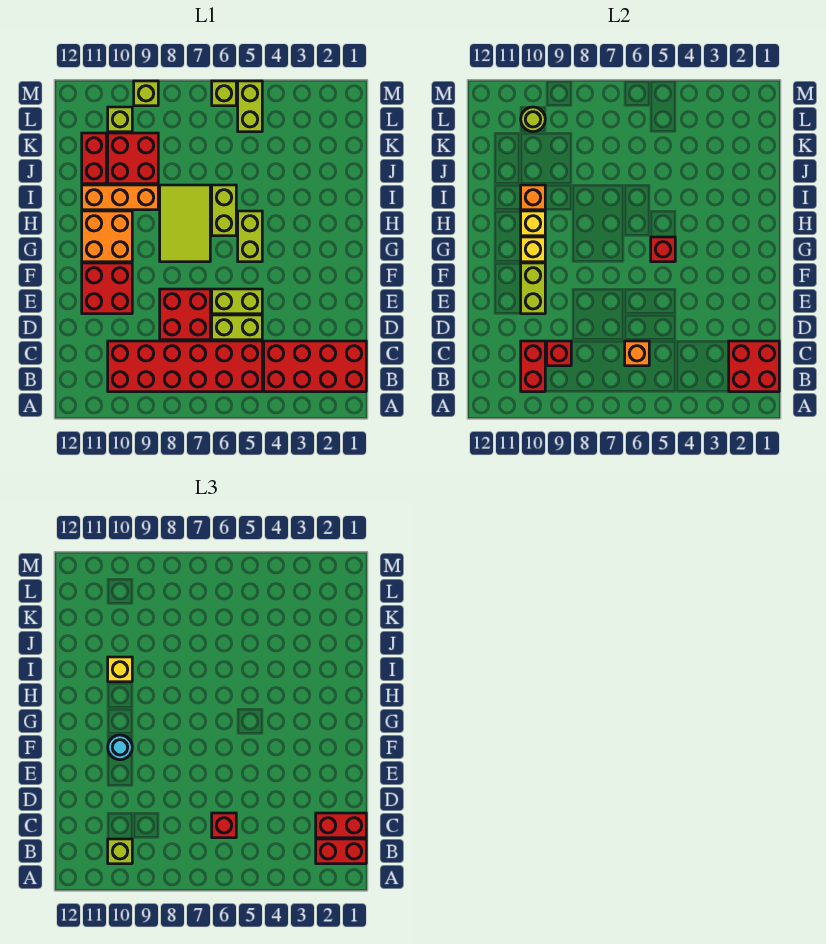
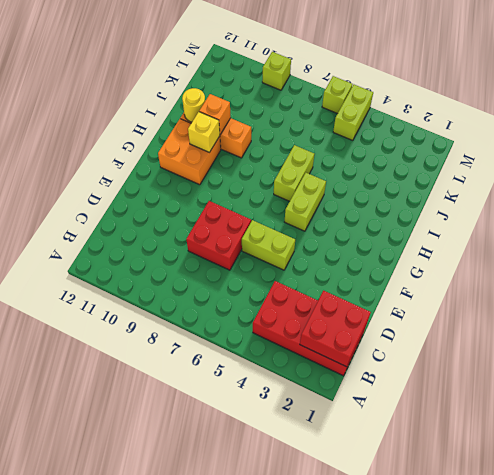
yellow round brick I11 level 2 -> none
none -> red brick B5:C10 level 1
none -> lime brick D5:D6 level 1
none -> red brick E10:F11 level 1
none -> lime tile G7:I8 level 1

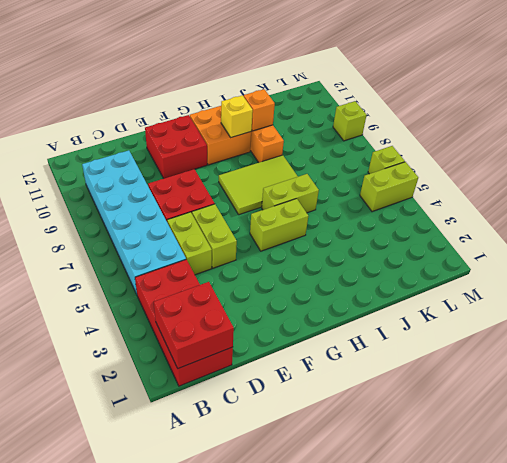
cyan brick B5:C10 level 1 -> red brick B5:C10 level 1
none -> red brick J9:K10 level 1
none -> red brick J11:K11 level 1
none -> lime brick L10 level 1
none -> red brick B10:C10 level 2

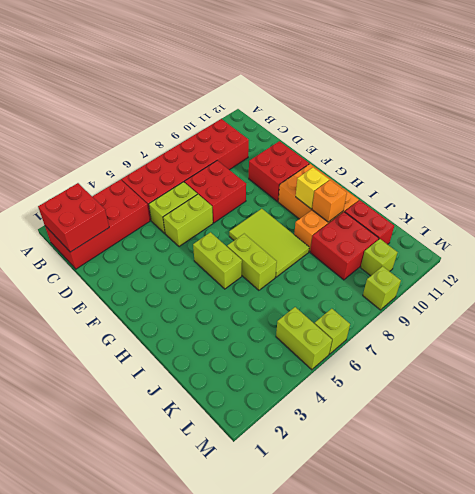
none -> red brick B10:C10 level 2
none -> orange brick C6 level 2
none -> red brick C9 level 2
none -> lime brick E10:F10 level 2

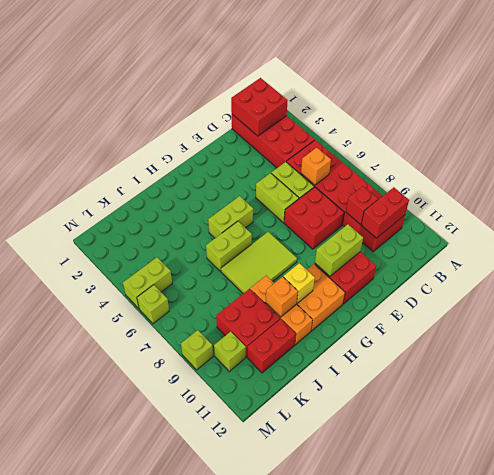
none -> red brick G5 level 2
none -> yellow brick G10 level 2
none -> lime round brick L10 level 2
none -> red brick B1:B2 level 3

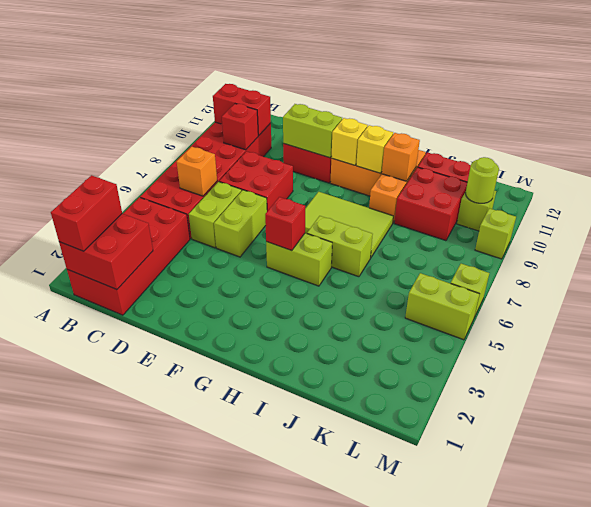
none -> lime brick B10 level 3
none -> red brick C1:C2 level 3
none -> red brick C6 level 3
none -> cyan round brick F10 level 3

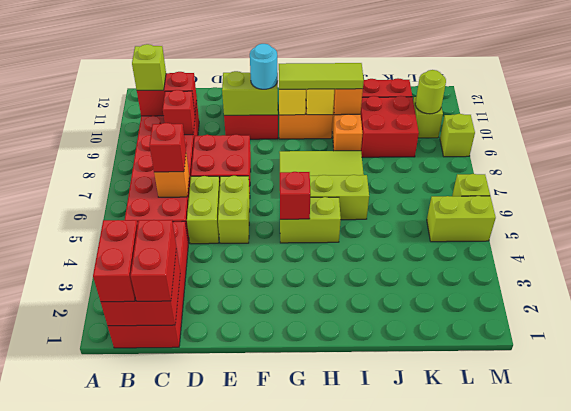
lime tile G10:I10 level 3 -> yellow brick I10 level 3

